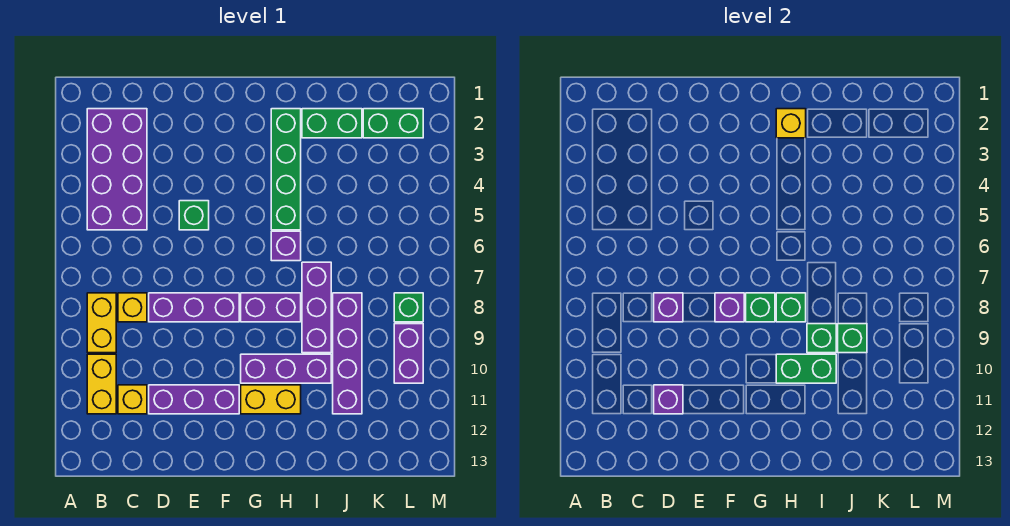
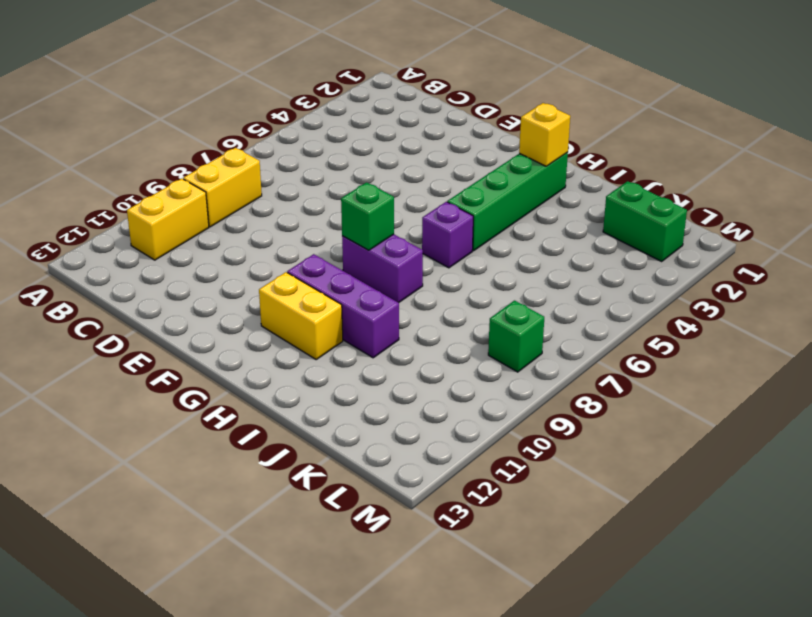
none -> purple brick B2:C5 level 1
none -> yellow brick C8 level 1
none -> yellow brick C11 level 1

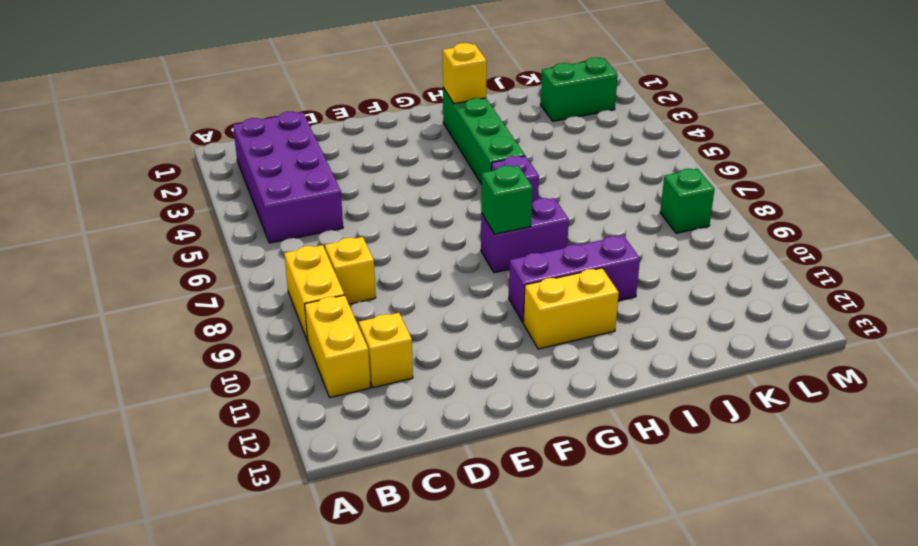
none -> purple brick D8:F8 level 1
none -> purple brick D11:F11 level 1
none -> green brick E5 level 1

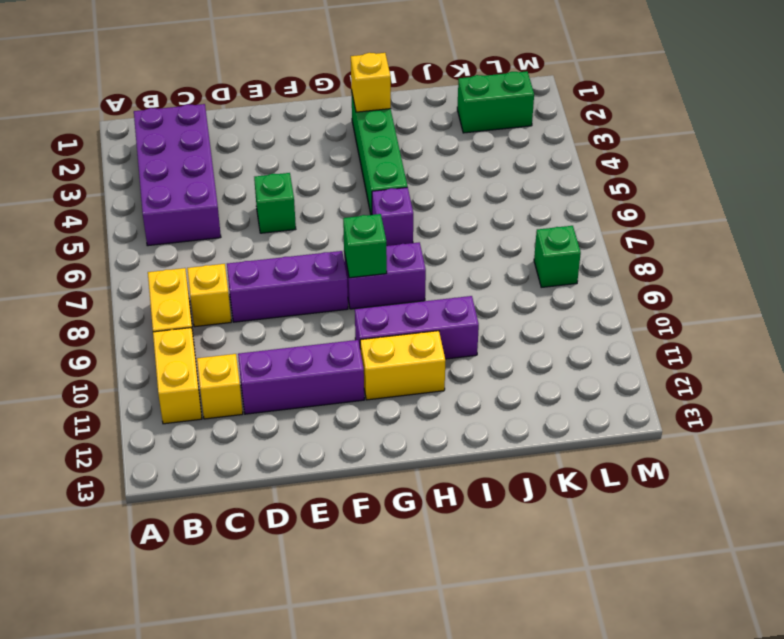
none -> green brick I2:J2 level 1
none -> purple brick I7:I9 level 1
none -> purple brick J8:J11 level 1

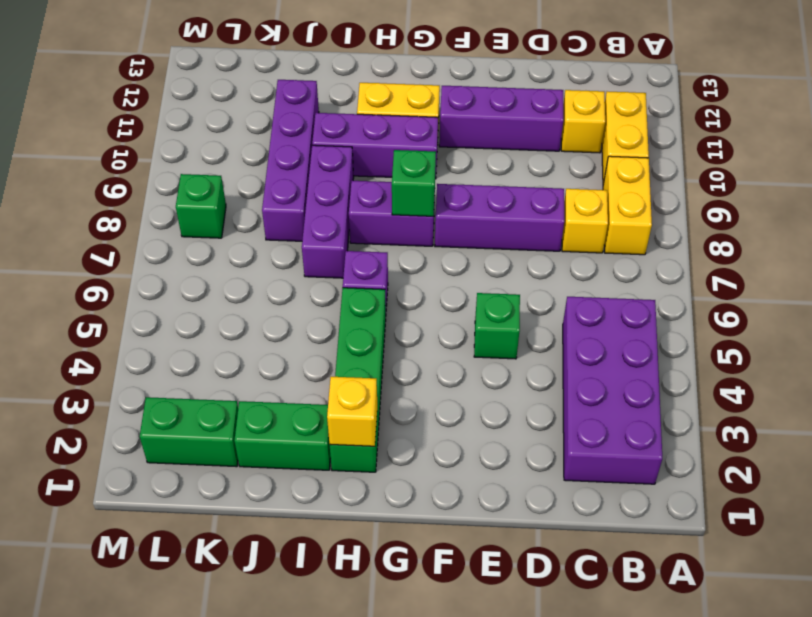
none -> purple brick L9:L10 level 1
none -> purple brick D8 level 2
none -> purple brick D11 level 2

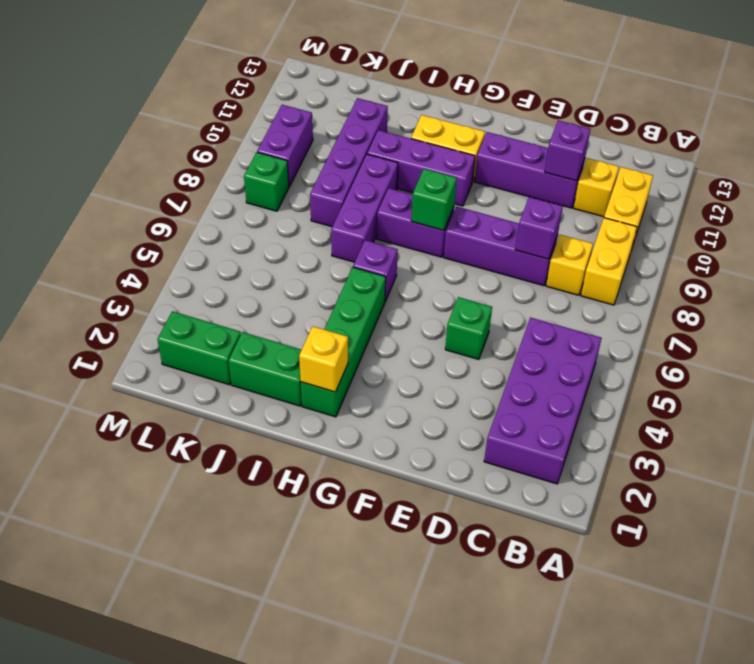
none -> purple brick F8 level 2
none -> green brick H8 level 2
none -> green brick H10:I10 level 2

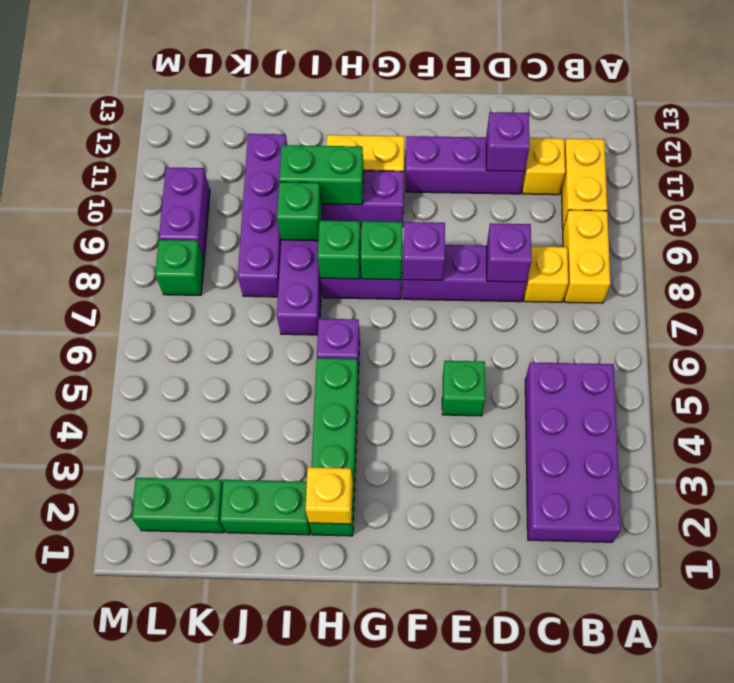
none -> green brick J9 level 2

